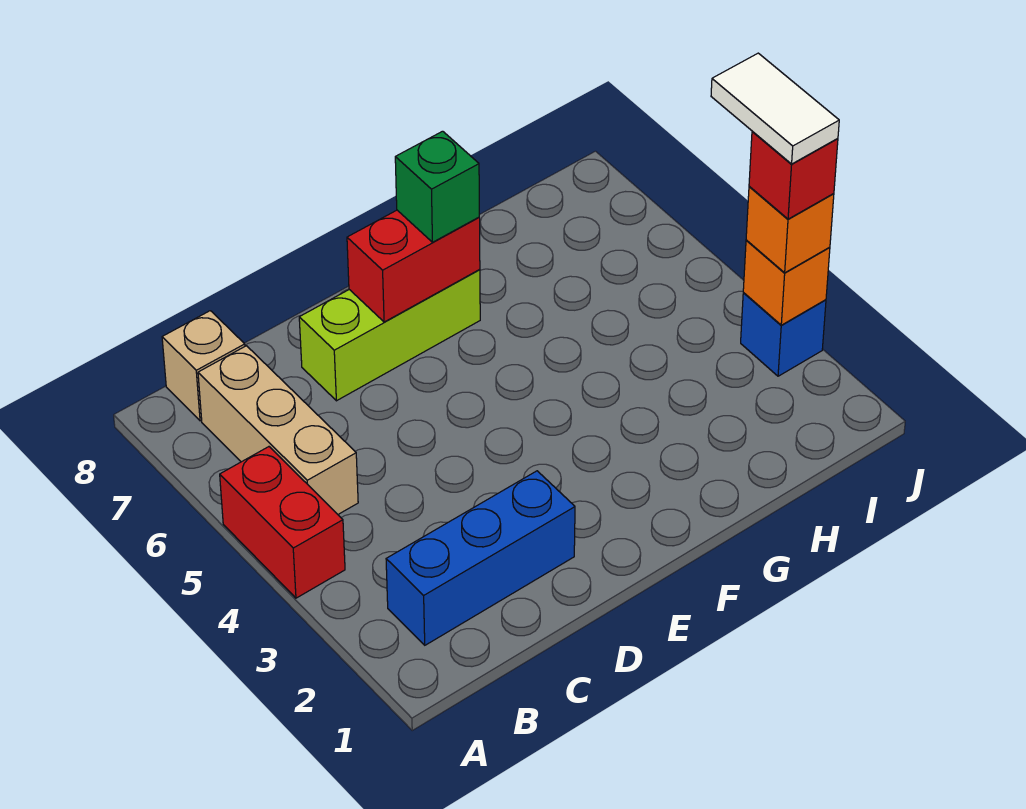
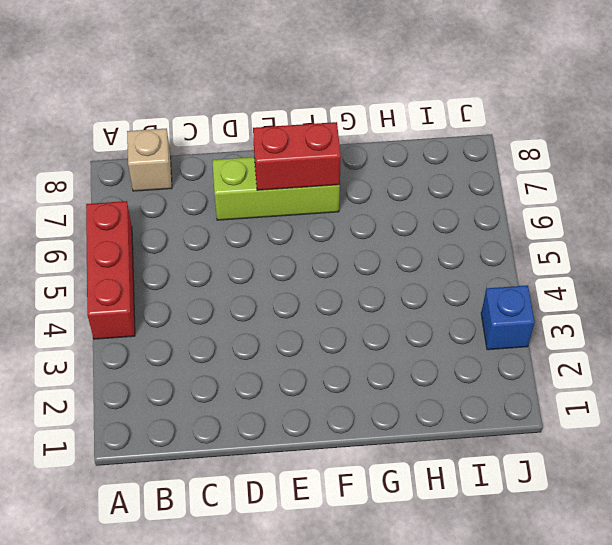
red brick A4:A6 level 1 -> red brick A4:A5 level 1
none -> blue brick B2:D2 level 1
none -> tan brick B5:B7 level 1
none -> orange brick J3 level 2

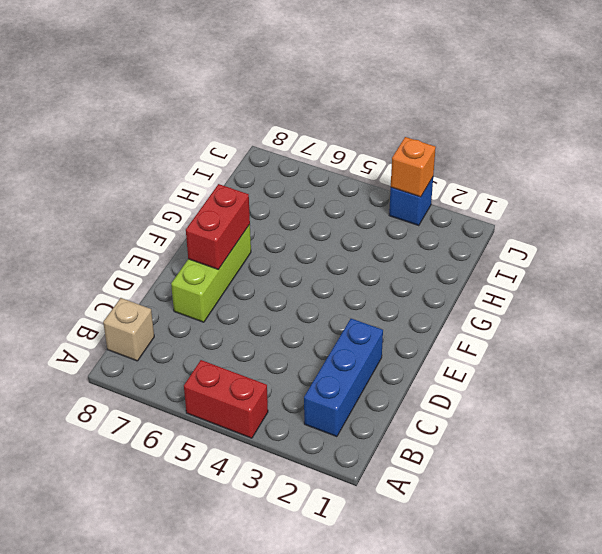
none -> tan brick B5:B7 level 1
none -> green brick F7 level 3
none -> orange brick J3 level 3

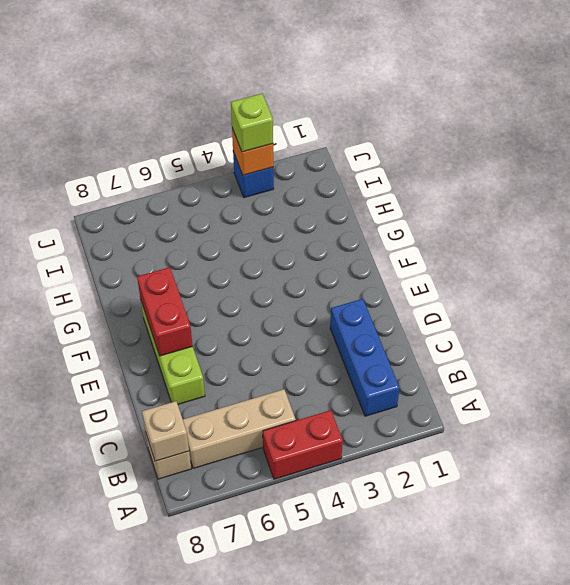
tan brick B8 level 2 -> none
lime brick J3 level 3 -> orange brick J3 level 3
none -> green brick F7 level 3
none -> red brick J3 level 4
none -> white tile J3:J4 level 5

